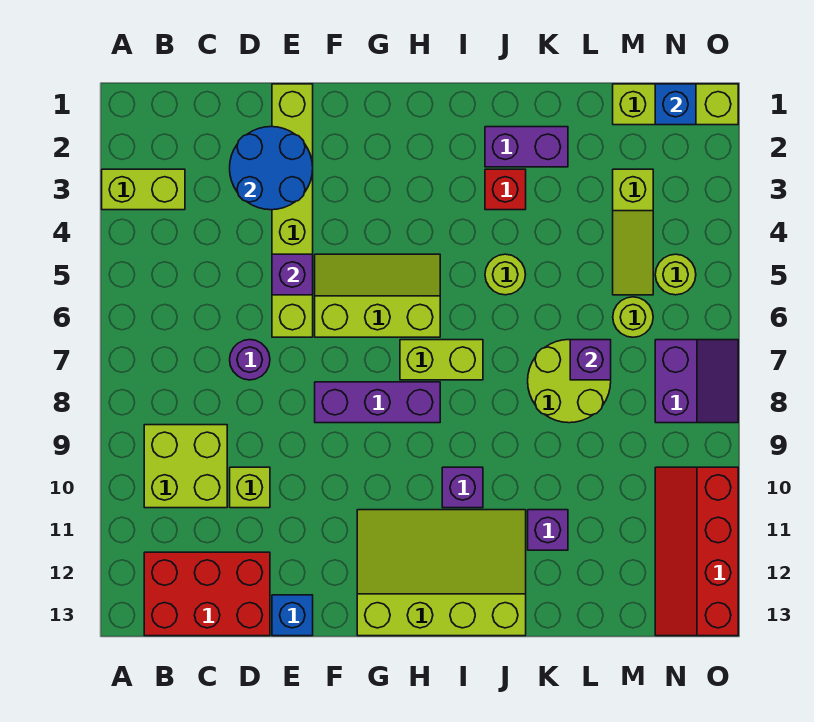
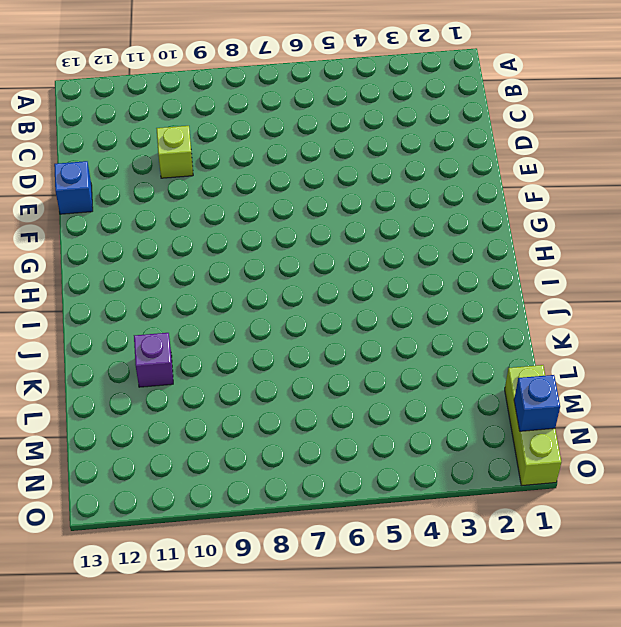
none -> lime brick A3:B3 level 1
none -> lime brick B9:C10 level 1
none -> red brick B12:D13 level 1

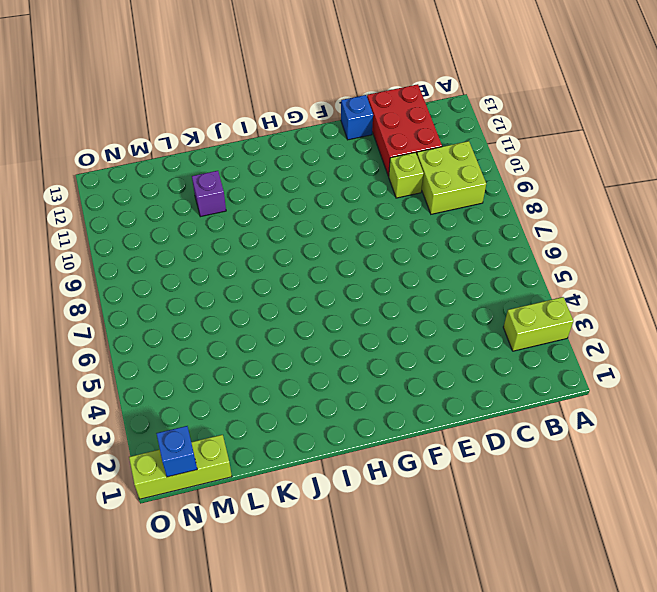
red brick C11:D13 level 1 -> red brick B12:D13 level 1
none -> purple round brick D7 level 1
none -> lime brick E1:E6 level 1
none -> lime slope F5:H6 level 1 top 6

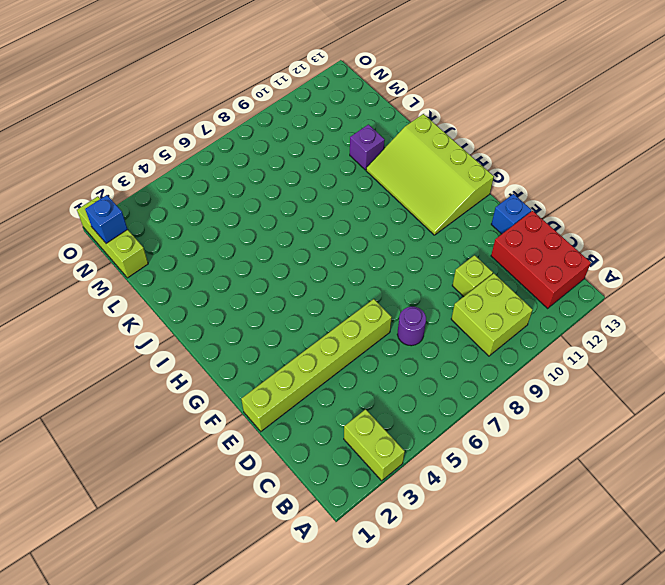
none -> lime slope F5:H6 level 1 top 6
none -> purple brick F8:H8 level 1
none -> lime brick H7:I7 level 1

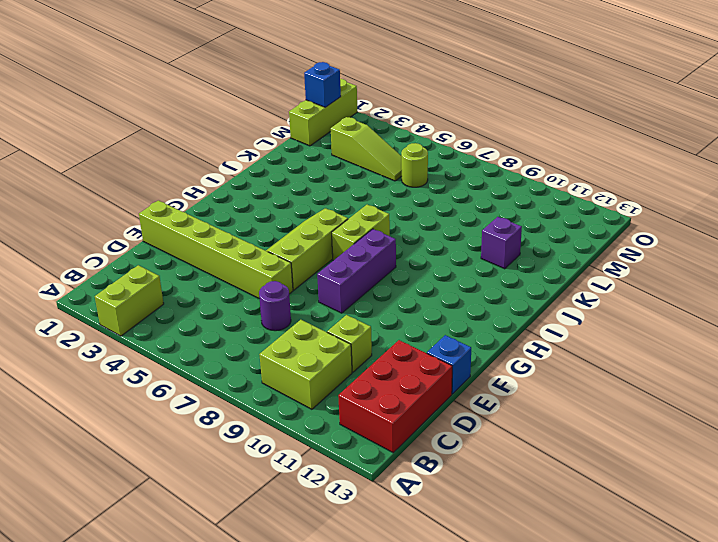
none -> lime slope G11:J13 level 1 top 13
none -> purple brick I10 level 1
none -> purple brick J2:K2 level 1

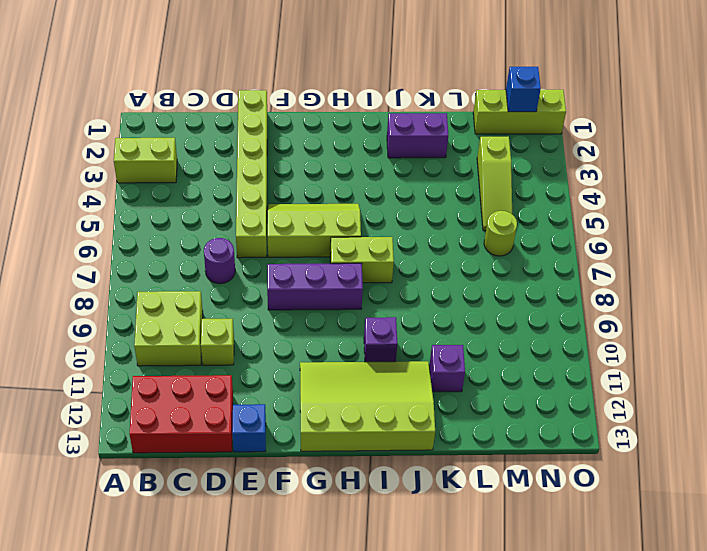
none -> red brick J3 level 1
none -> lime round brick J5 level 1
none -> lime round brick K7:L8 level 1

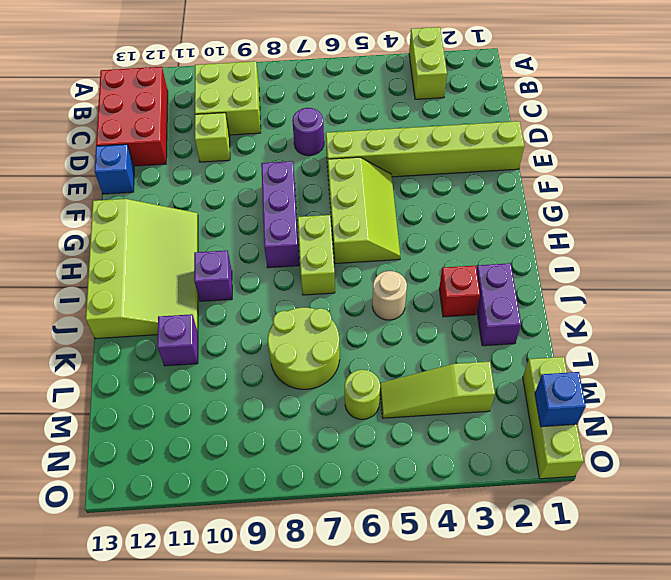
tan round brick J5 level 1 -> lime round brick J5 level 1
none -> lime round brick N5 level 1
none -> purple slope N7:O8 level 1 top N
none -> red slope N10:O13 level 1 top O

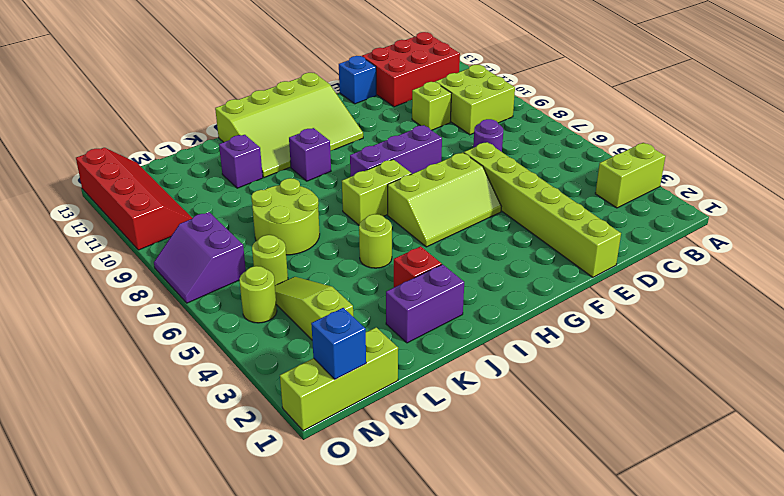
none -> blue round brick D2:E3 level 2
none -> purple brick E5 level 2
none -> purple brick L7 level 2

